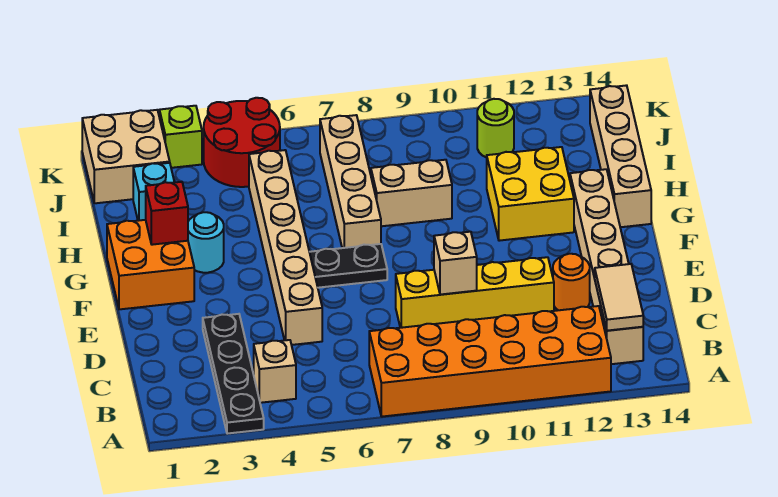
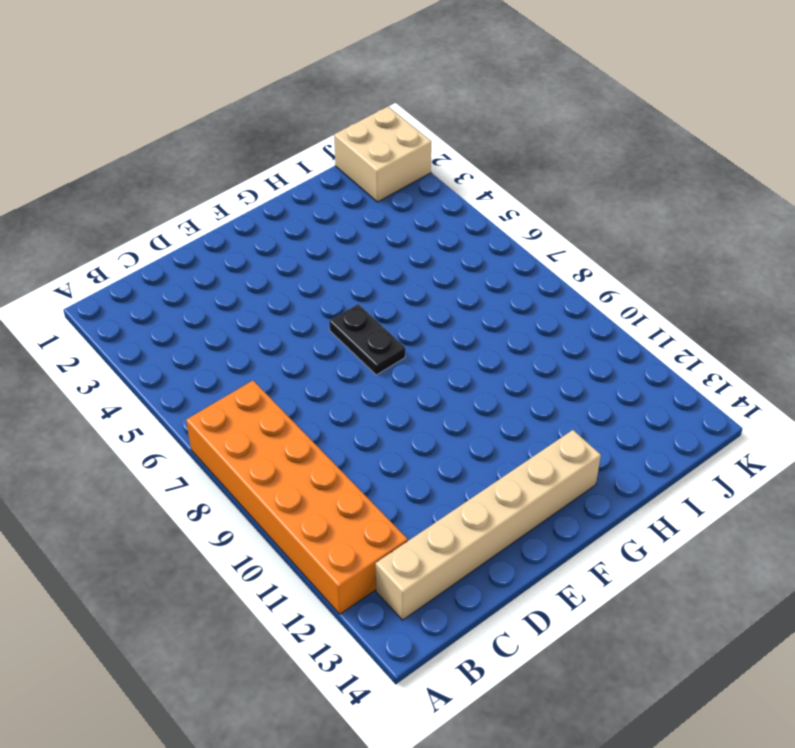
none -> black plate A3:D3 level 1
none -> tan brick B4 level 1
none -> tan brick D5:I5 level 1

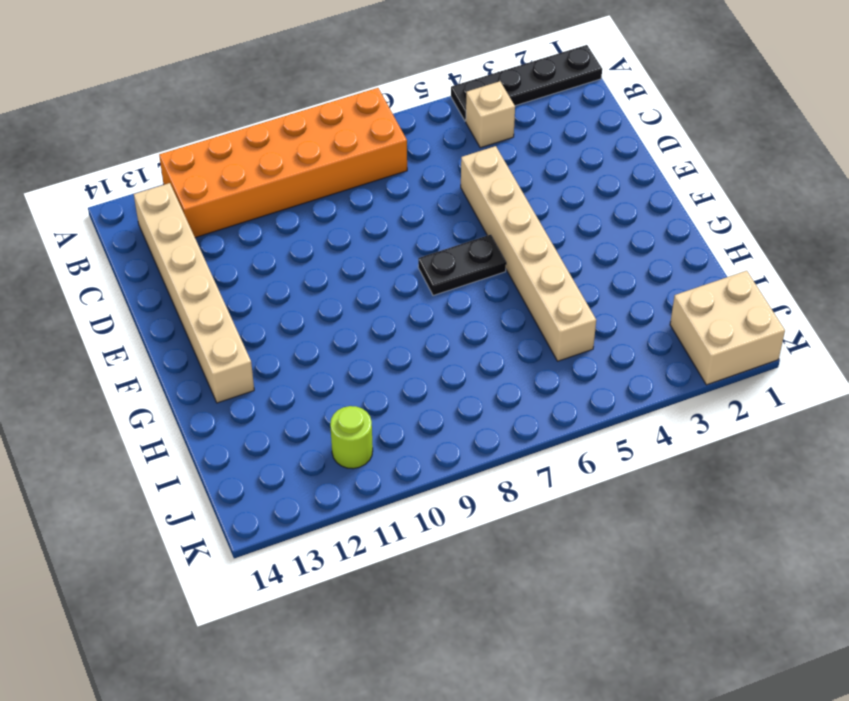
black plate A1:A4 level 1 -> black plate A3:D3 level 1
none -> yellow brick D8:D11 level 1
none -> orange round brick D12 level 1
none -> orange brick F1:G2 level 1

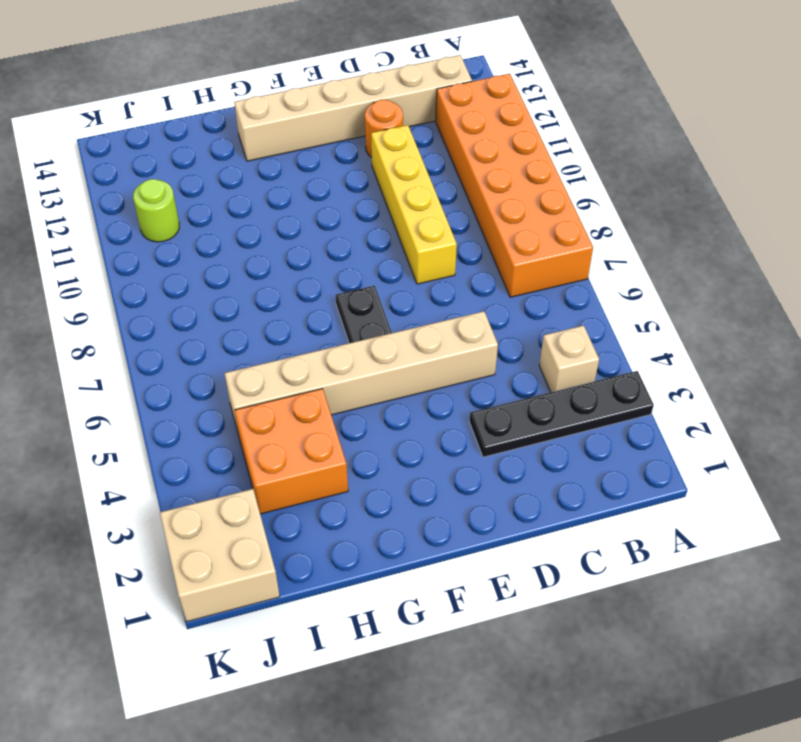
orange brick H3:I4 level 1 -> orange brick F1:G2 level 1
none -> cyan round brick G3 level 1
none -> tan brick G7:J7 level 1
none -> yellow brick G11:H12 level 1

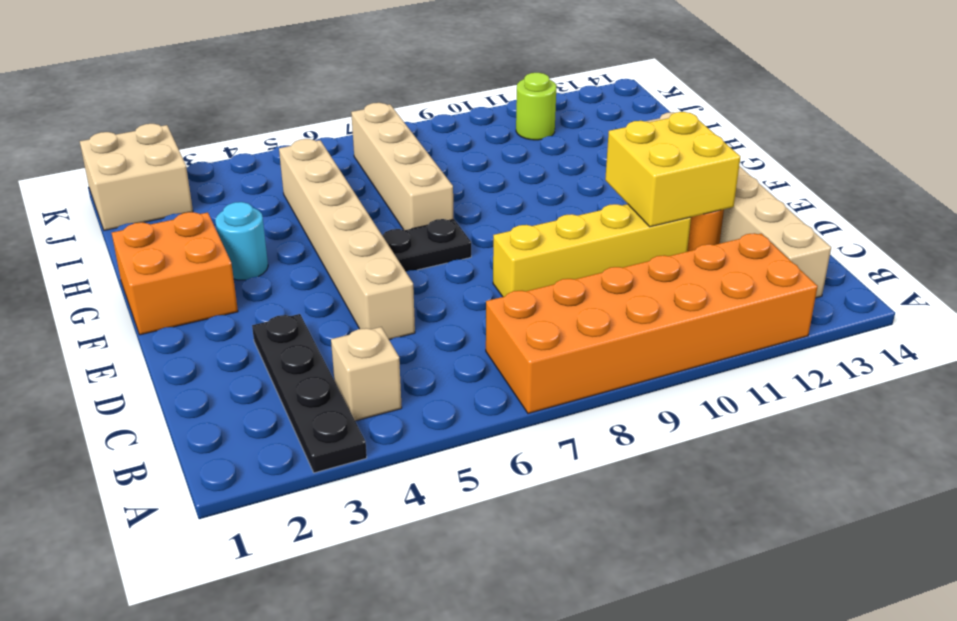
yellow brick D11:E12 level 2 -> yellow brick G11:H12 level 1
none -> tan brick G14:J14 level 1
none -> tan brick H8:H9 level 1
none -> cyan brick I2 level 1

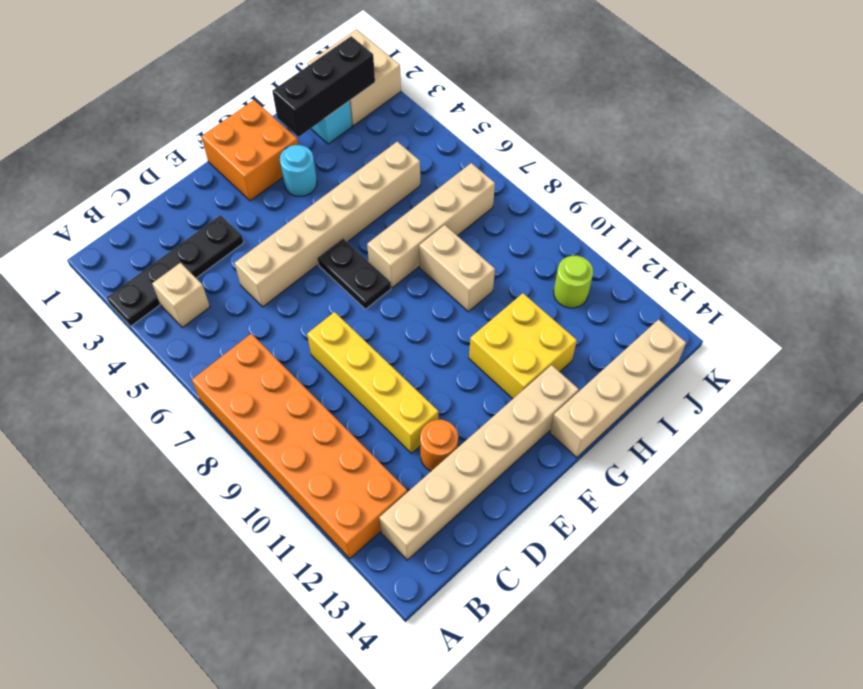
black brick H2:J2 level 2 -> none
none -> red round brick J4:K5 level 1
none -> lime brick K3 level 1
none -> tan tile B13:C13 level 2

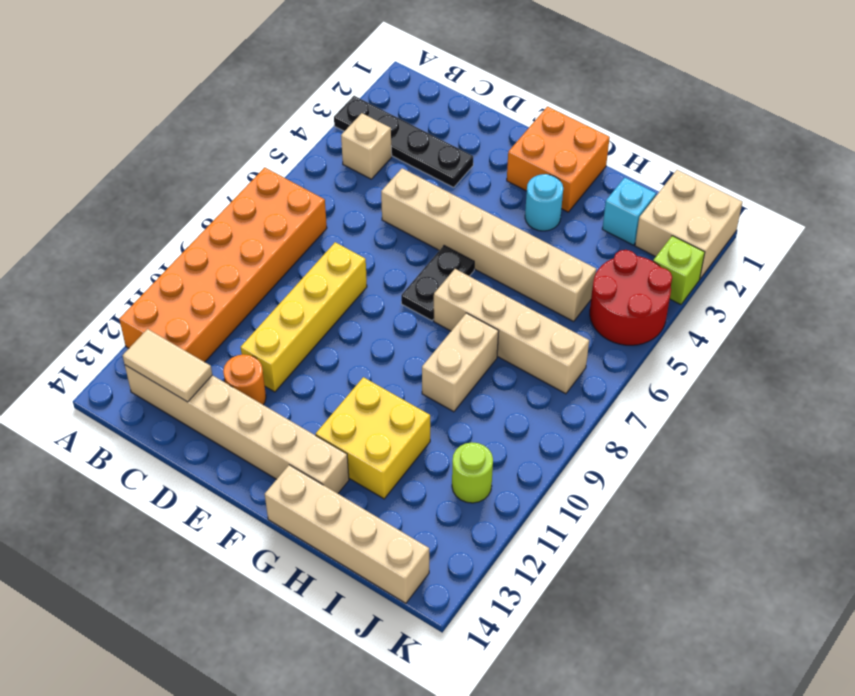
none -> tan brick D9 level 2
none -> red brick G2 level 2

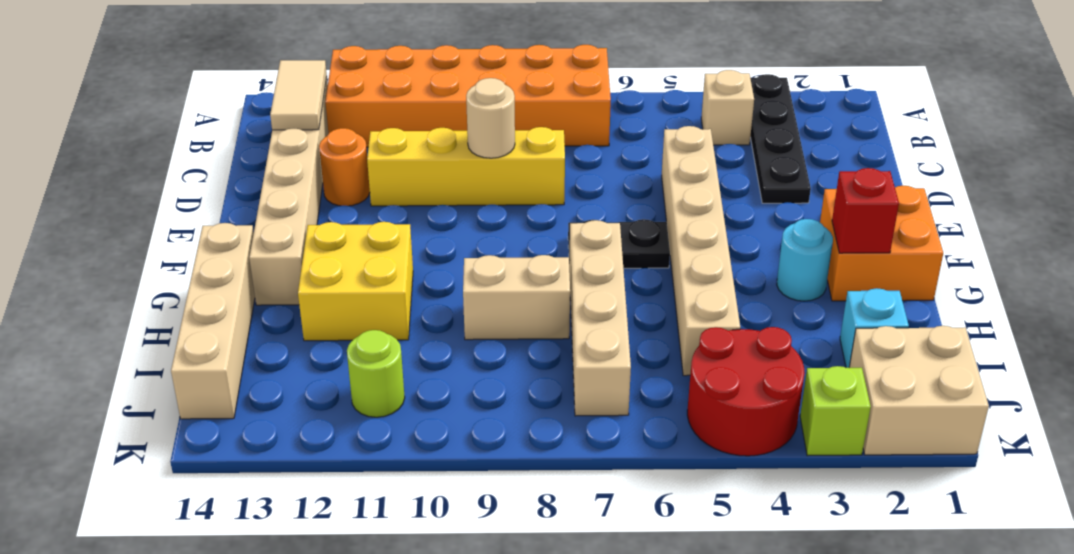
tan round brick D9 level 2 -> tan brick D9 level 2

